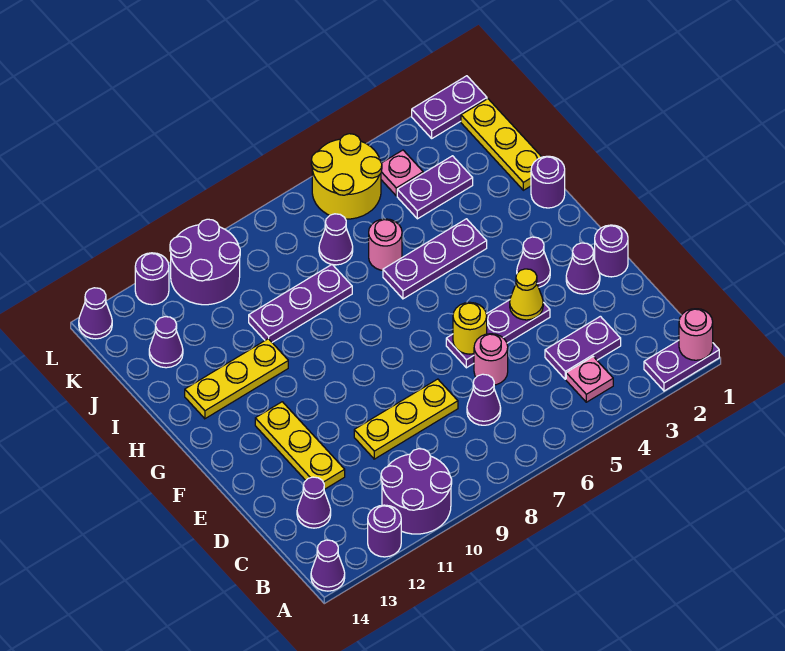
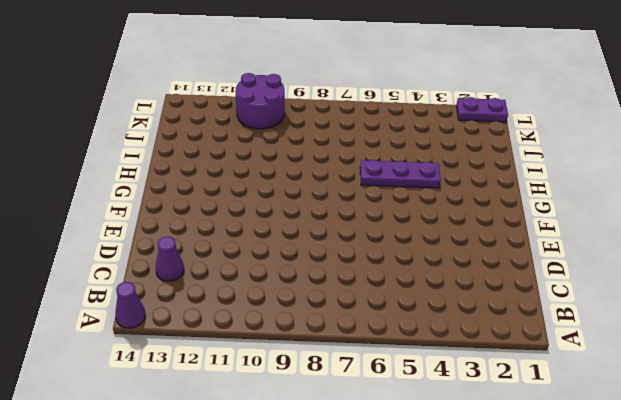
none -> purple plate A1:A2 level 1
none -> purple round brick A10:B11 level 1
none -> purple round brick A12 level 1
none -> pink plate B4 level 1

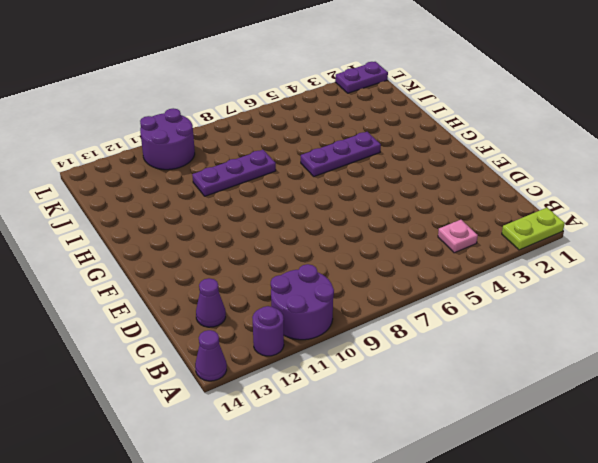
lime plate A1:A2 level 1 -> purple plate A1:A2 level 1
none -> purple plate C3:C4 level 1
none -> purple cone C7 level 1
none -> pink round brick D6 level 1
none -> yellow plate D8:D10 level 1

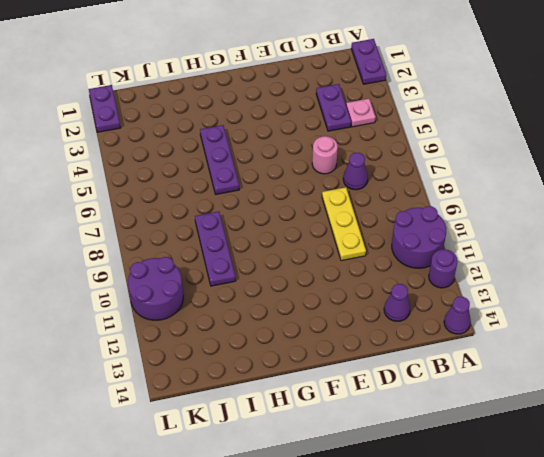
none -> yellow plate D12:F12 level 1
none -> purple round brick E1 level 1
none -> purple cone E2 level 1
none -> purple plate E4:E6 level 1

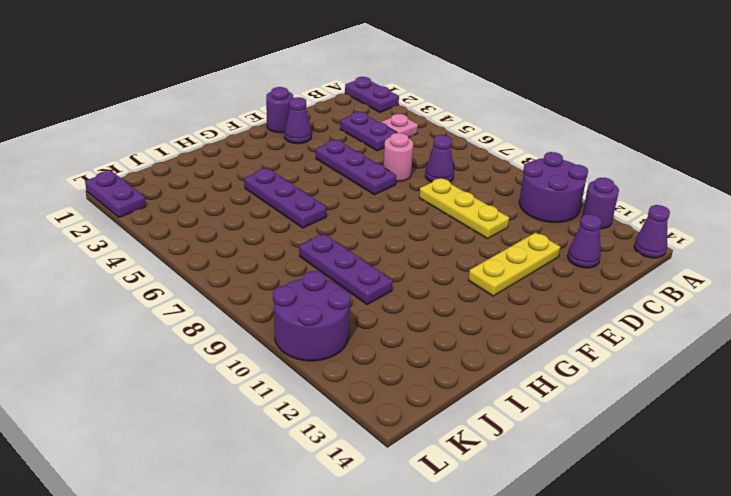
none -> purple cone F3 level 1
none -> purple round brick H1 level 1
none -> yellow plate H11:H13 level 1
none -> yellow plate I1:K1 level 1

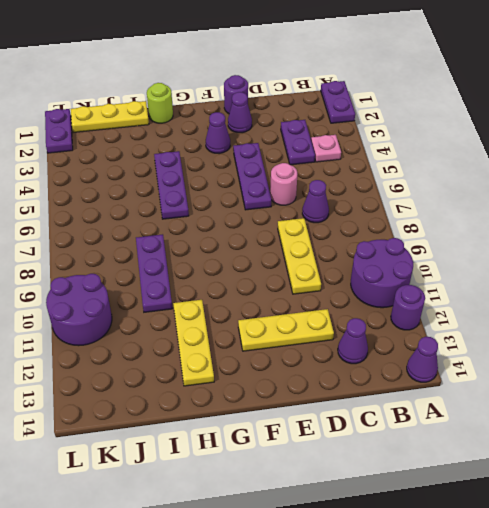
lime round brick H1 level 1 -> purple round brick H1 level 1
none -> pink round brick I6 level 1
none -> purple plate J3:J4 level 1
none -> purple cone J7 level 1
none -> purple cone J13 level 1

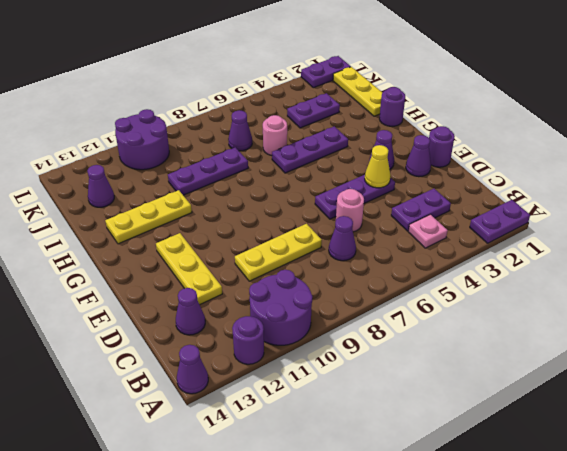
none -> pink plate K4 level 1
none -> yellow round brick K5:L6 level 1
none -> purple round brick L12 level 1
none -> purple cone L14 level 1

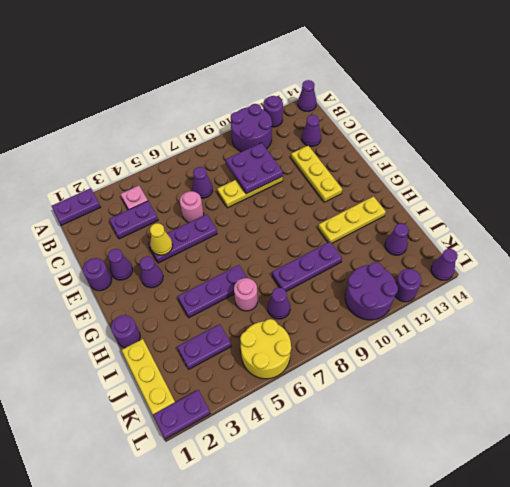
purple plate C9:D10 level 2 -> none
none -> pink plate K4 level 1
none -> pink round brick A1 level 2
none -> yellow round brick E6 level 2

